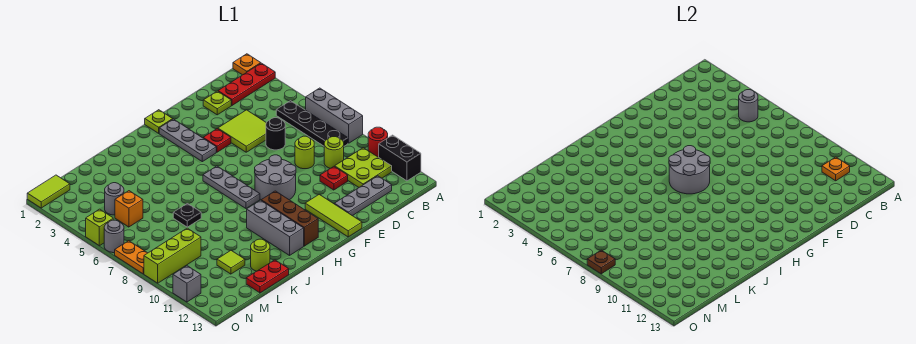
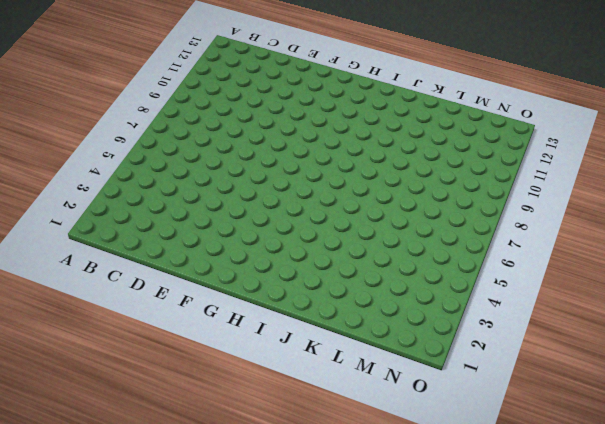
none -> orange plate A1 level 1
none -> red plate A2:C2 level 1
none -> grey brick A6:A8 level 1
none -> red round brick A10 level 1

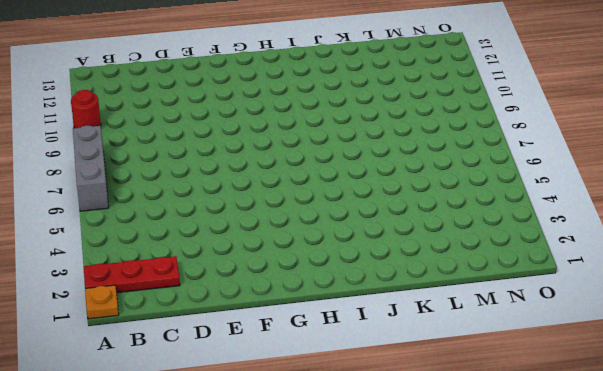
none -> black brick A11:A12 level 1
none -> black plate B5:B8 level 1
none -> lime plate B10:C11 level 1
none -> lime round brick C9 level 1

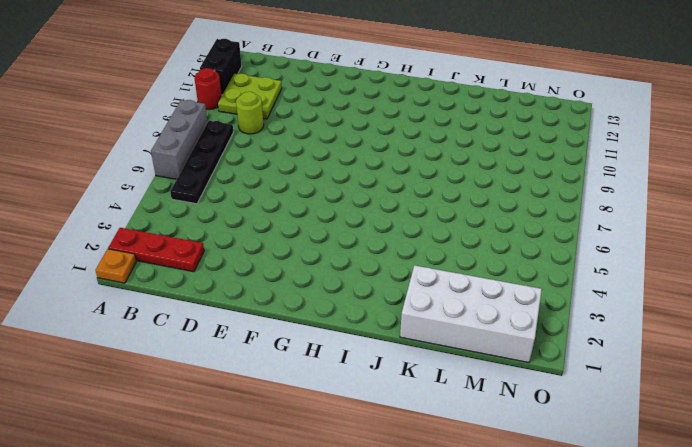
white brick K1:N2 level 1 -> lime tile N1:O1 level 1
none -> grey plate C12:E12 level 1
none -> lime plate D2 level 1
none -> lime tile D4:E5 level 1
none -> black round brick D6 level 1

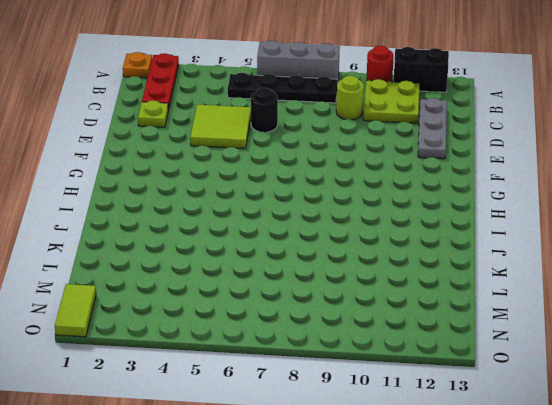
none -> lime round brick D8 level 1
none -> red plate D10 level 1
none -> red plate F4 level 1
none -> grey round brick F8:G9 level 1

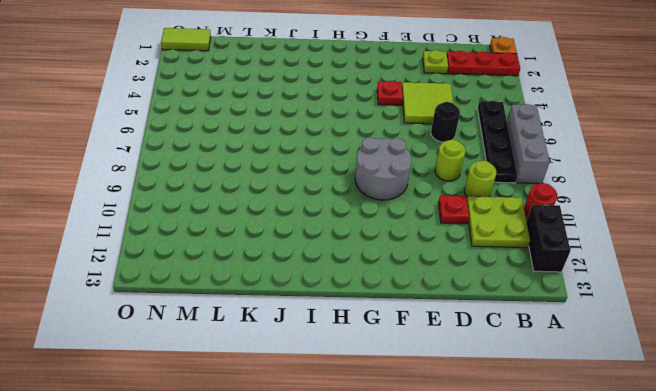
none -> grey plate C12:E12 level 1
none -> lime tile F11:F13 level 1
none -> lime plate G1 level 1
none -> grey plate G2:G4 level 1

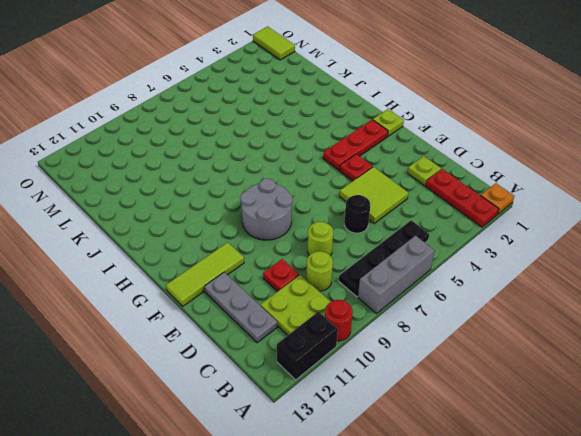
red plate G2:G4 level 1 -> grey plate G2:G4 level 1
none -> grey plate H6:H8 level 1
none -> brown brick H10:H12 level 1
none -> grey brick I10:I12 level 1
none -> black plate K7 level 1

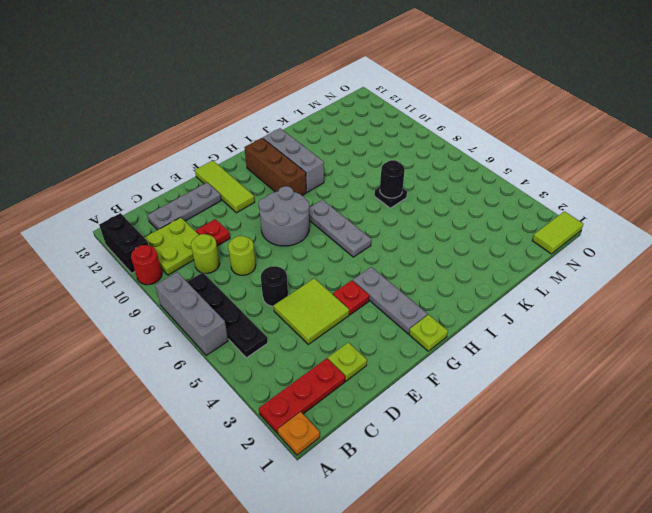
black round brick K7 level 2 -> none
none -> lime round brick K12 level 1
none -> red plate K13:L13 level 1
none -> lime tile L11 level 1
none -> grey round brick M4 level 1

